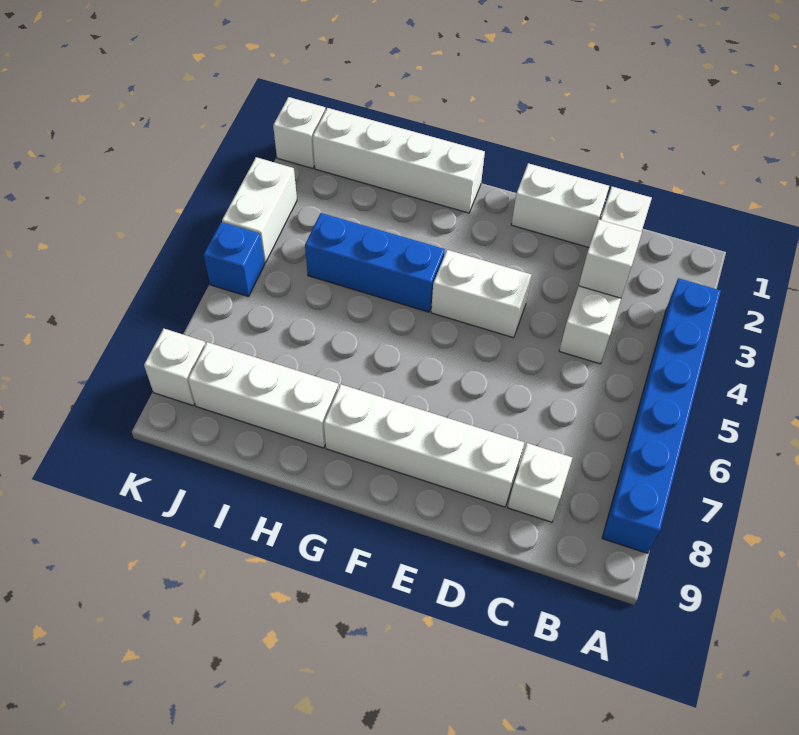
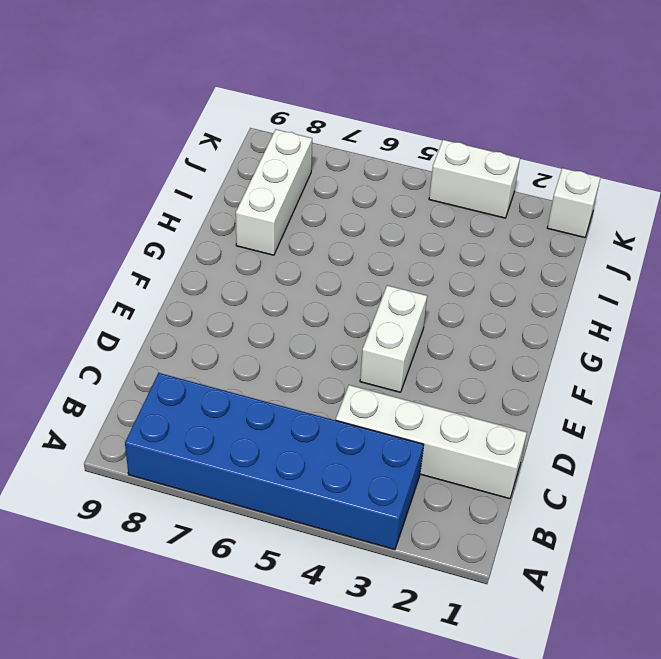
blue brick A3:B8 level 1 -> blue brick A3:A8 level 1
none -> white brick C8 level 1
none -> white brick D1:E1 level 1
none -> white brick D8:G8 level 1

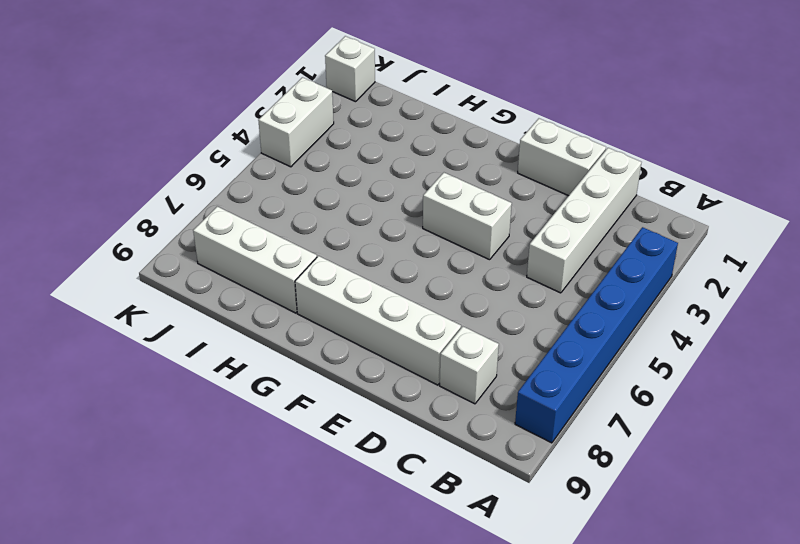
none -> white brick G1:J1 level 1
none -> blue brick G4:I4 level 1
none -> blue brick K5 level 1

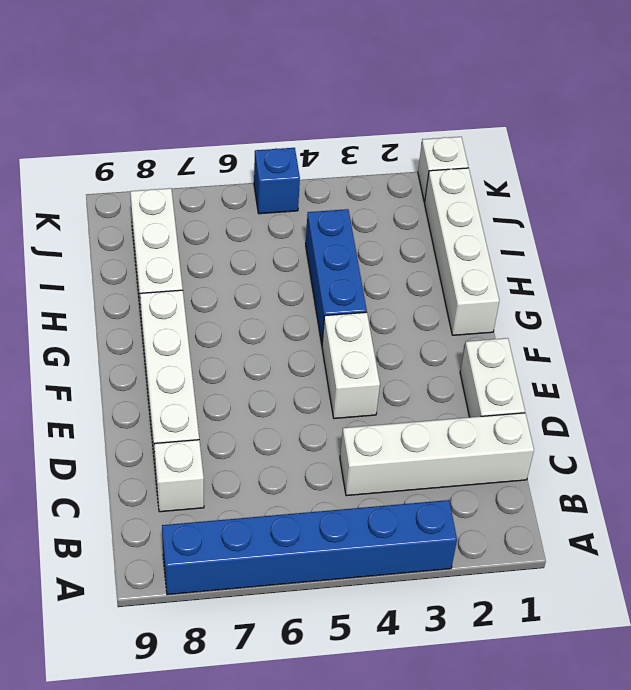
none -> white brick K3:K4 level 1
none -> white brick K8 level 1
none -> white brick C3 level 2

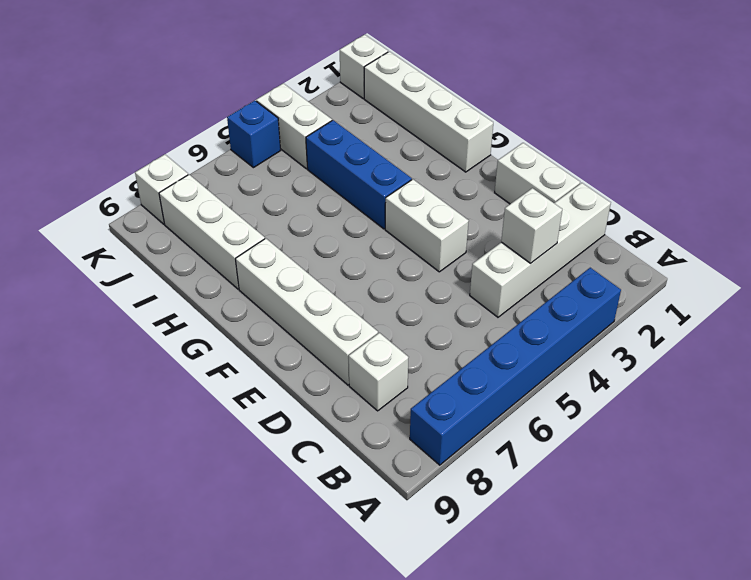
white brick J4:K4 level 1 -> white brick K3:K4 level 1

